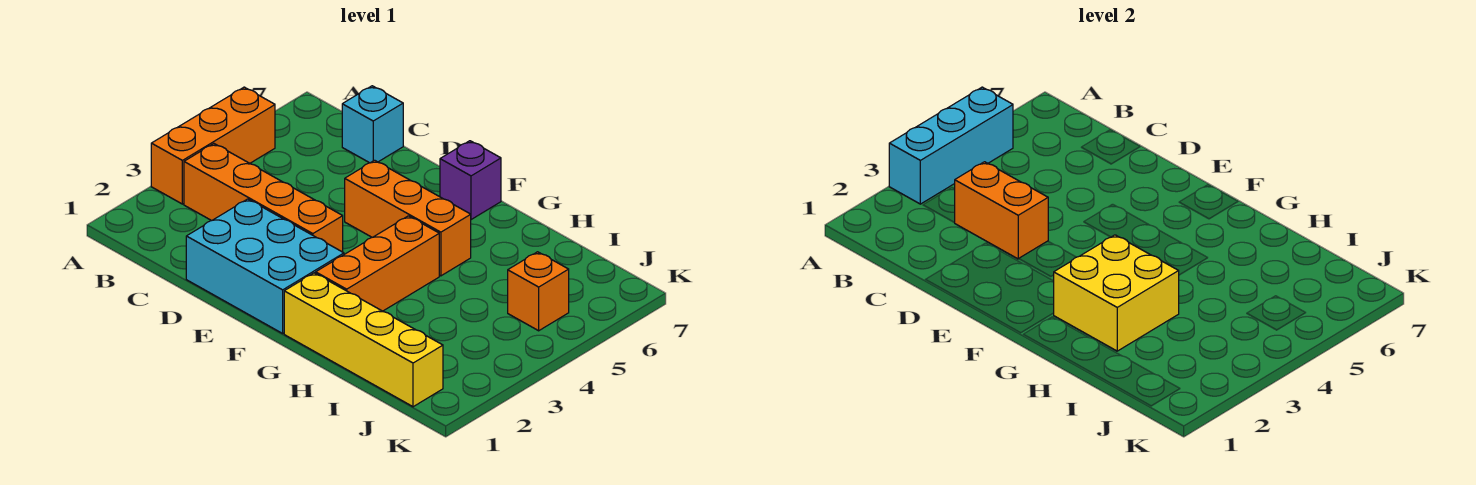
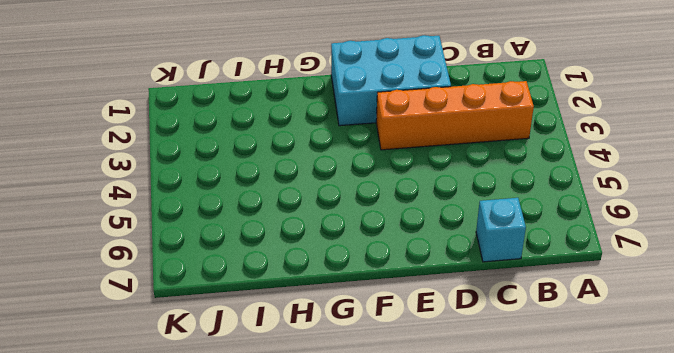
none -> orange brick A3:A5 level 1
none -> orange brick E5:G5 level 1
none -> purple brick F7 level 1

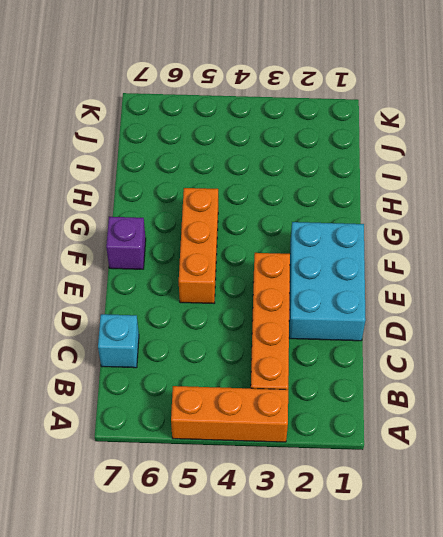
none -> yellow brick G1:J1 level 1
none -> orange brick G2:G4 level 1
none -> orange brick J5 level 1

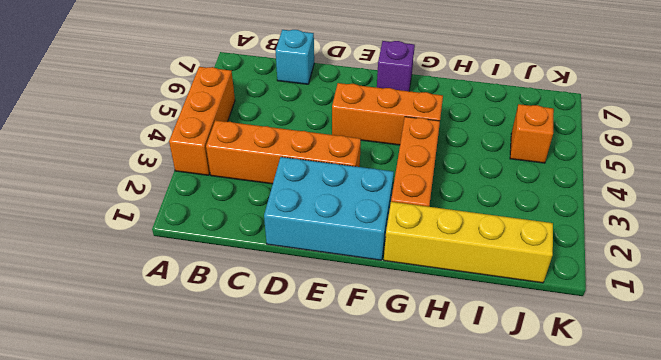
none -> cyan brick A3:A5 level 2
none -> orange brick C3:D3 level 2
none -> yellow brick G2:H3 level 2

